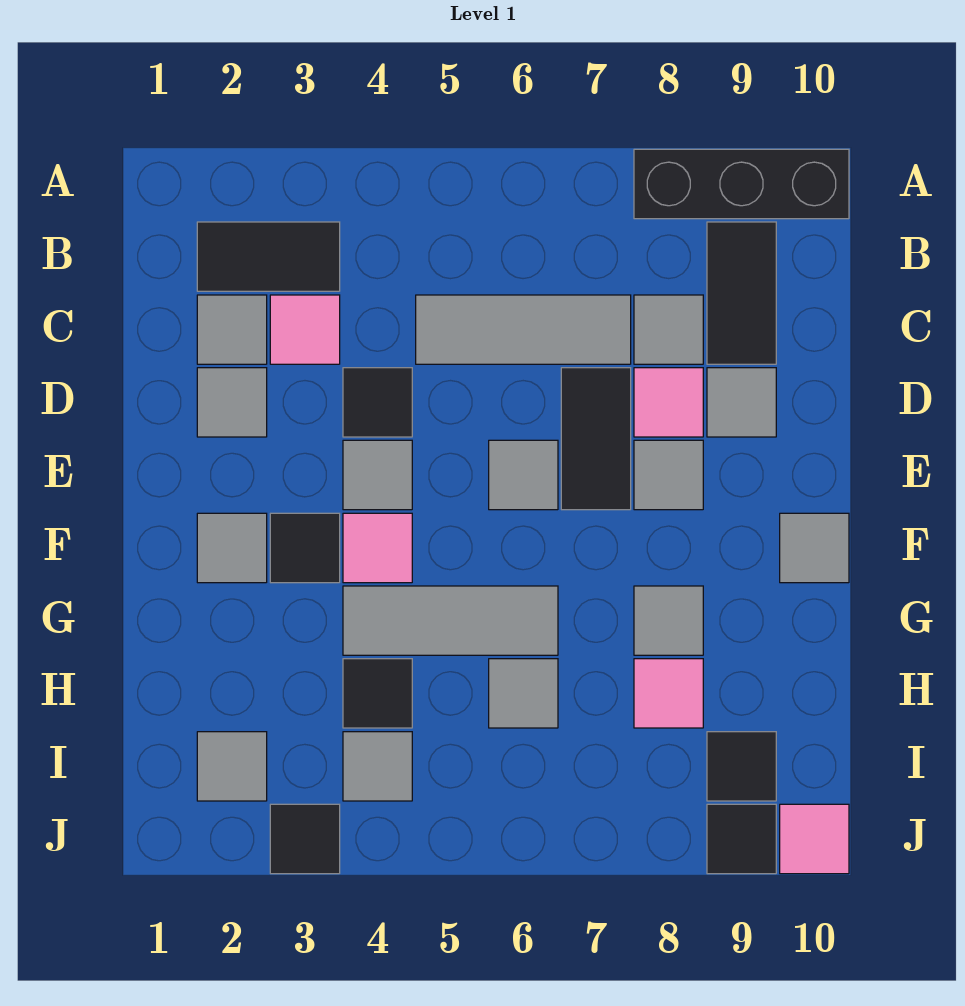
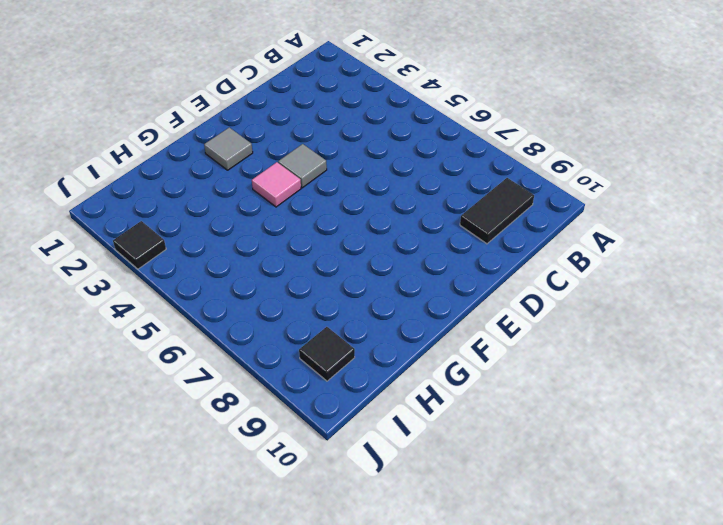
none -> black brick A8:A10 level 1
none -> black tile B2:B3 level 1
none -> grey tile C2 level 1
none -> pink tile C3 level 1

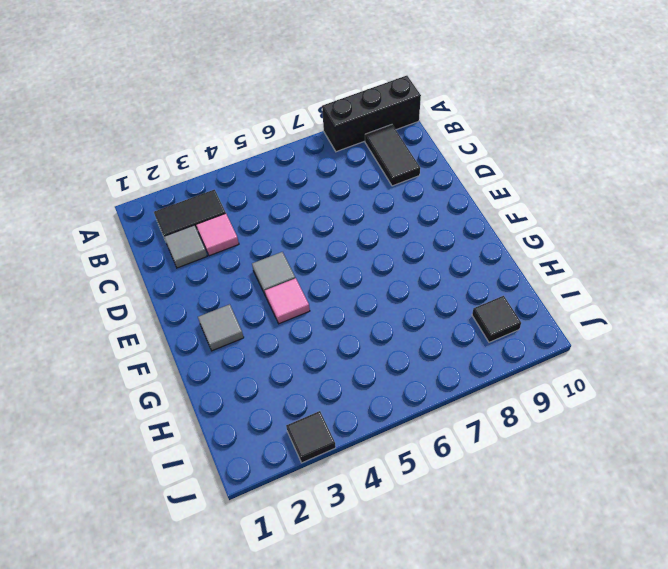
none -> grey tile C5:C7 level 1
none -> grey tile C8 level 1
none -> grey tile D2 level 1
none -> black tile D4 level 1

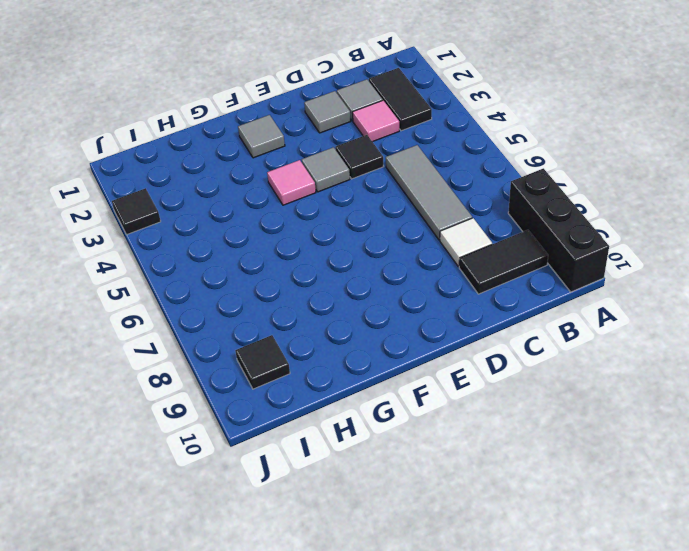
white tile C8 level 1 -> grey tile C8 level 1
none -> black tile D7:E7 level 1
none -> pink tile D8 level 1
none -> grey tile D9 level 1
none -> grey tile E6 level 1

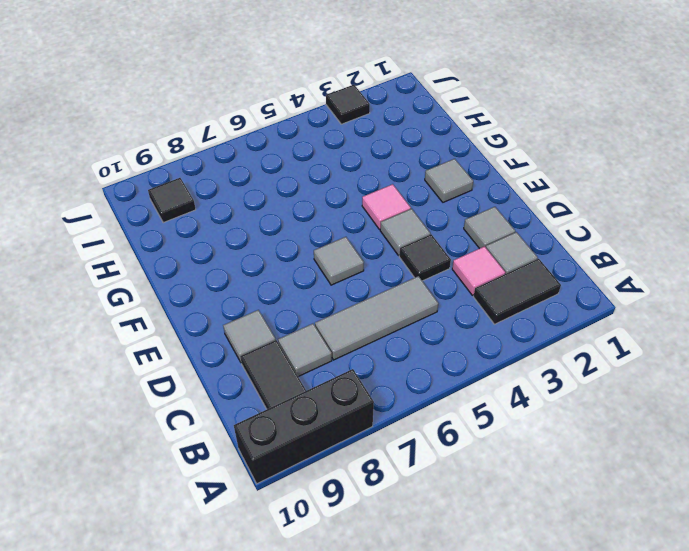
none -> black tile D7:E7 level 1
none -> pink tile D8 level 1
none -> grey tile E8 level 1
none -> black tile F3 level 1

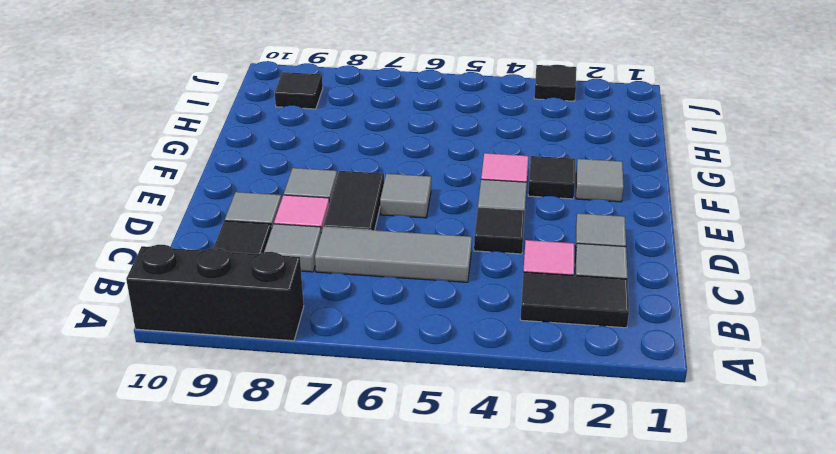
none -> grey tile F10 level 1
none -> grey tile G4:G6 level 1
none -> grey tile G8 level 1
none -> black tile H4 level 1

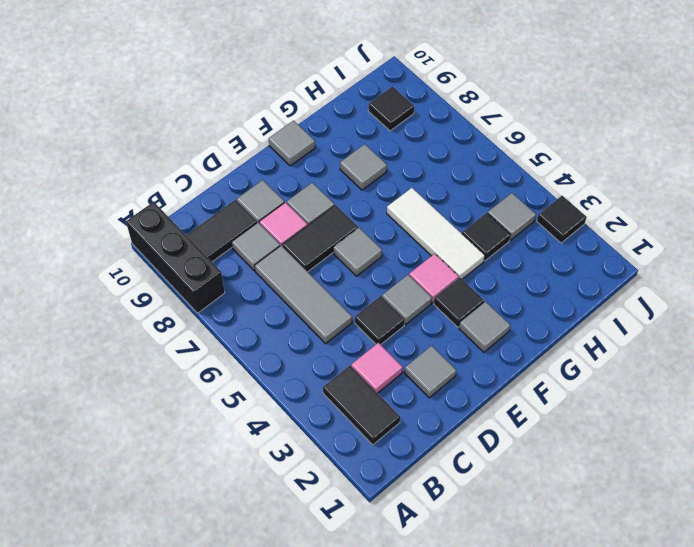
white tile G4:G6 level 1 -> grey tile G4:G6 level 1
none -> grey tile C2 level 1
none -> grey tile H6 level 1
none -> pink tile H8 level 1
none -> grey tile I2 level 1

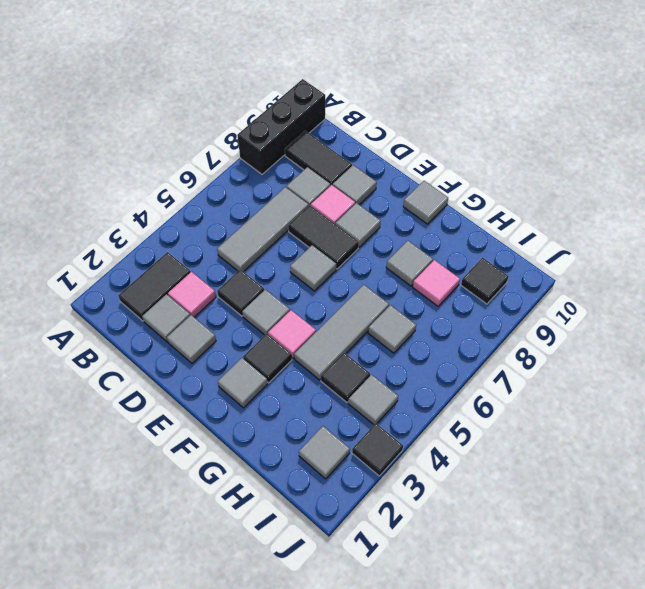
none -> black tile J9 level 1
none -> pink tile J10 level 1

